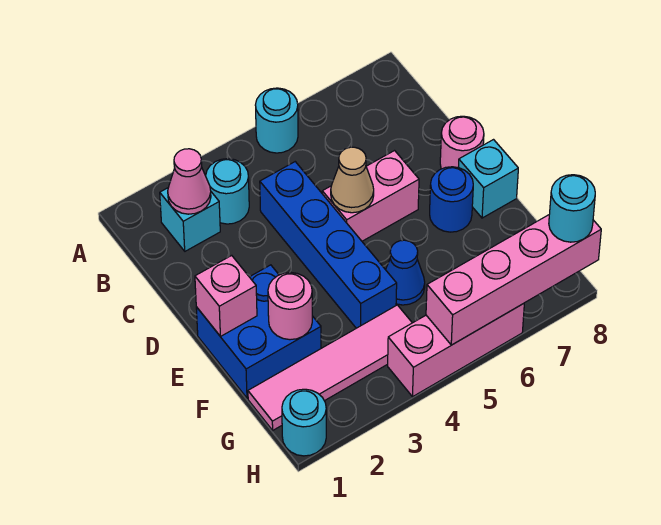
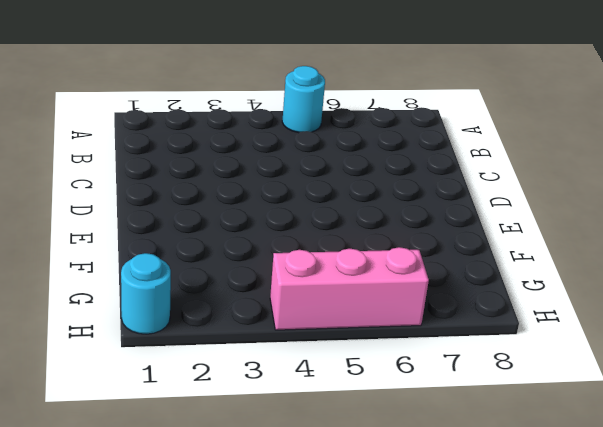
none -> cyan brick B2 level 1
none -> cyan round brick B3 level 1
none -> blue brick C4:F4 level 1

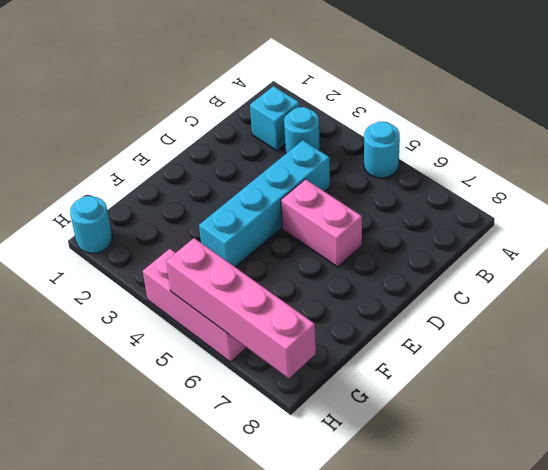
cyan brick C4:F4 level 1 -> blue brick C4:F4 level 1
none -> pink round brick D8 level 1
none -> blue brick E1:F2 level 1
none -> blue round brick E7 level 1

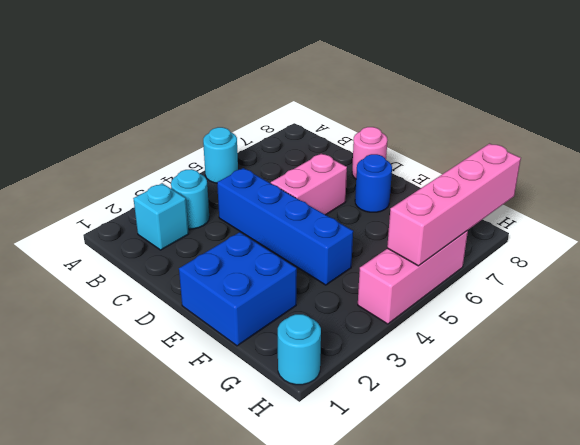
none -> cyan brick E8 level 1
none -> blue cone F5 level 1
none -> pink tile G1:G4 level 1

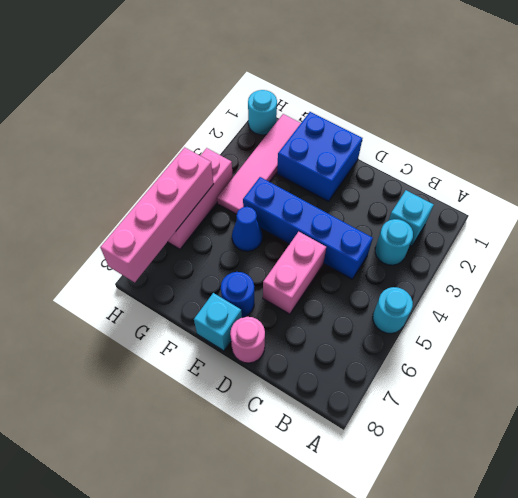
none -> pink cone B2 level 2
none -> tan cone D5 level 2
none -> pink brick E1 level 2

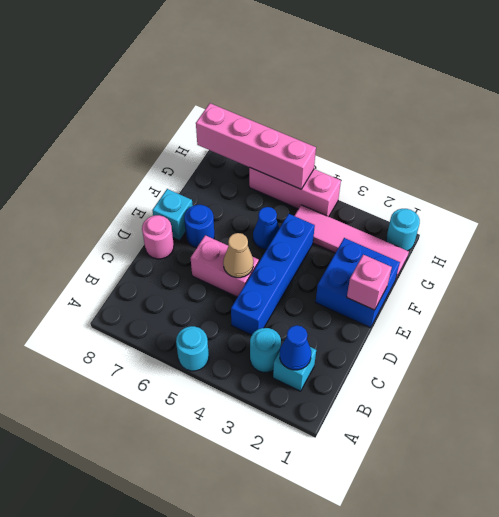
blue cone B2 level 2 -> pink cone B2 level 2
none -> pink round brick F2 level 2
none -> cyan round brick H8 level 3

